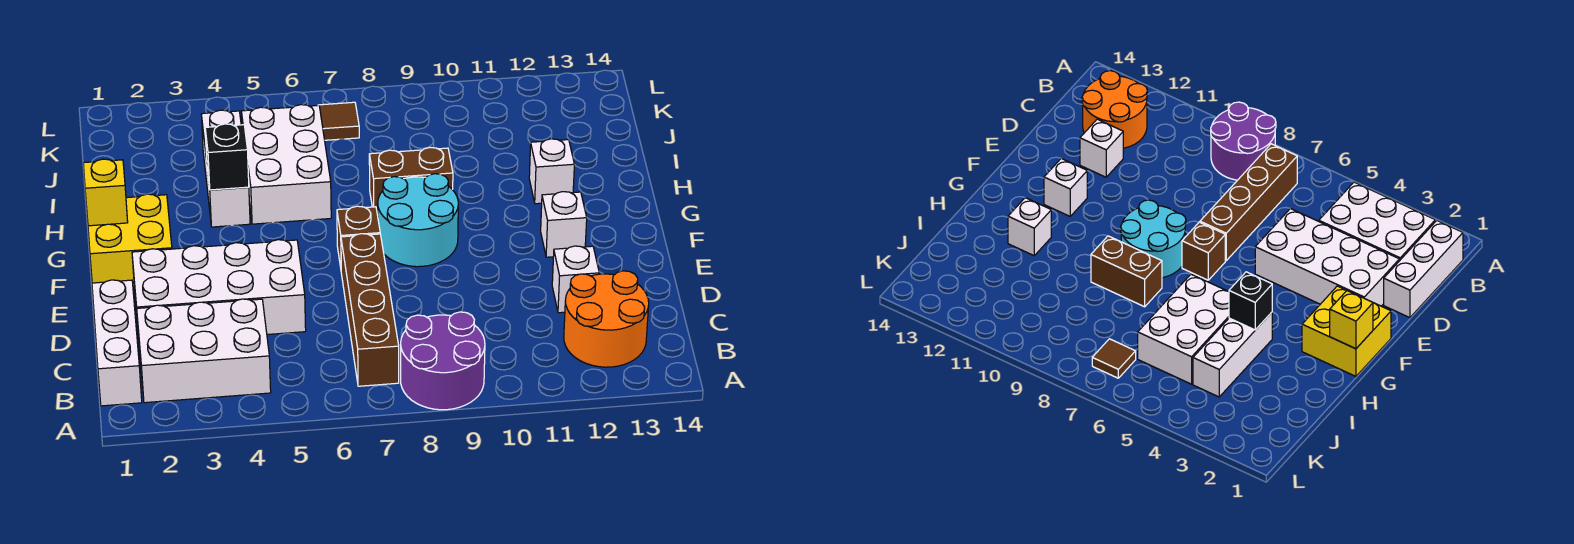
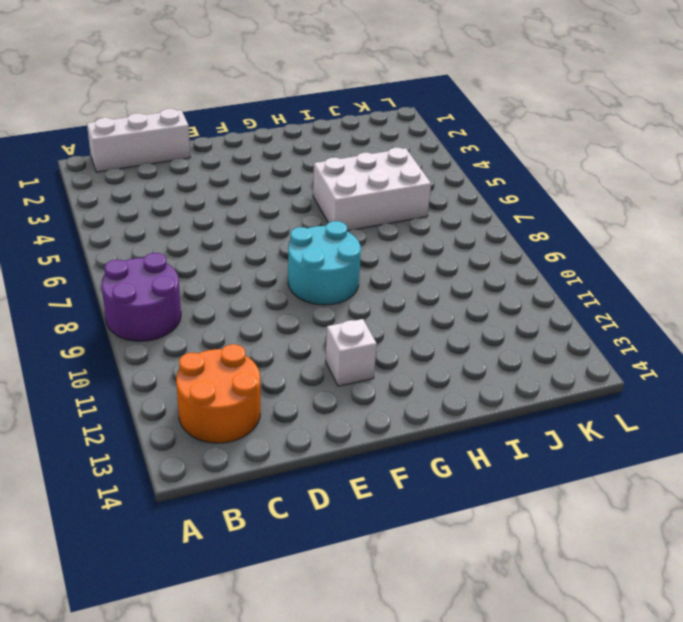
none -> white brick B2:C4 level 1
none -> brown brick B7:E7 level 1
none -> white brick D2:E5 level 1

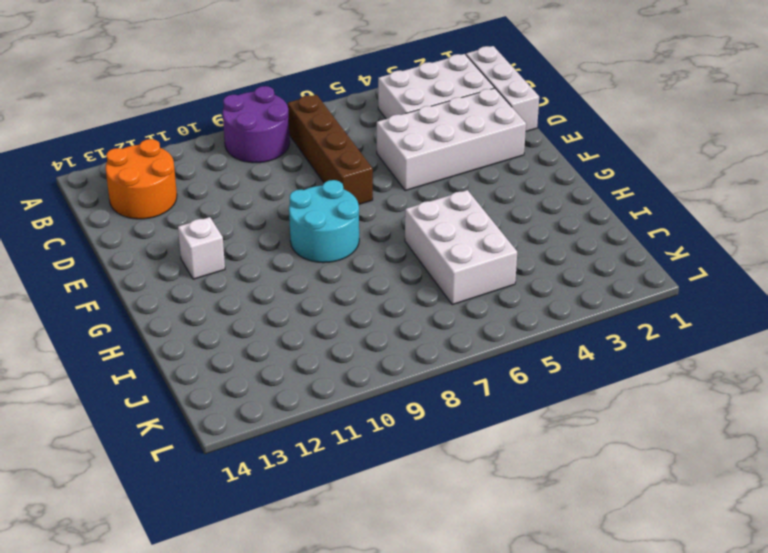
none -> white brick D12 level 1
none -> yellow brick F1:G2 level 1
none -> brown brick F7 level 1

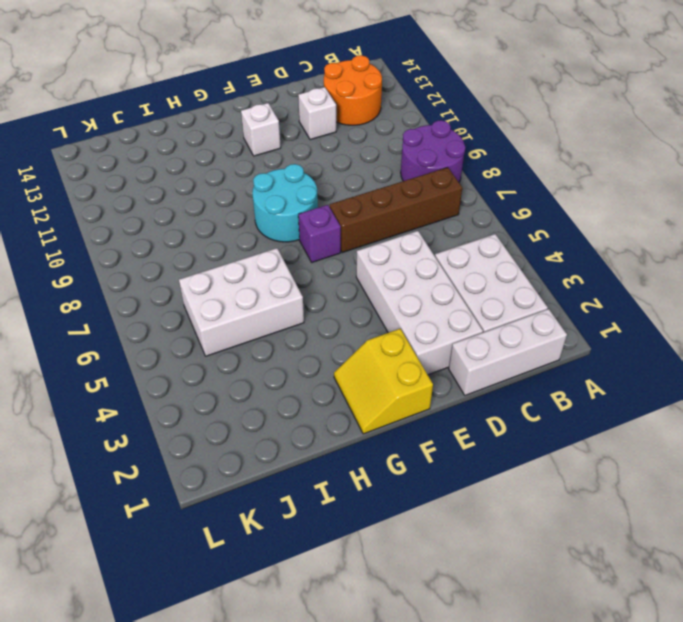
yellow slope F1:G2 level 1 top F -> yellow brick F1:G2 level 1
purple brick F7 level 1 -> brown brick F7 level 1
none -> white brick H4:J4 level 1
none -> brown brick H8:H9 level 1
none -> white brick H12 level 1

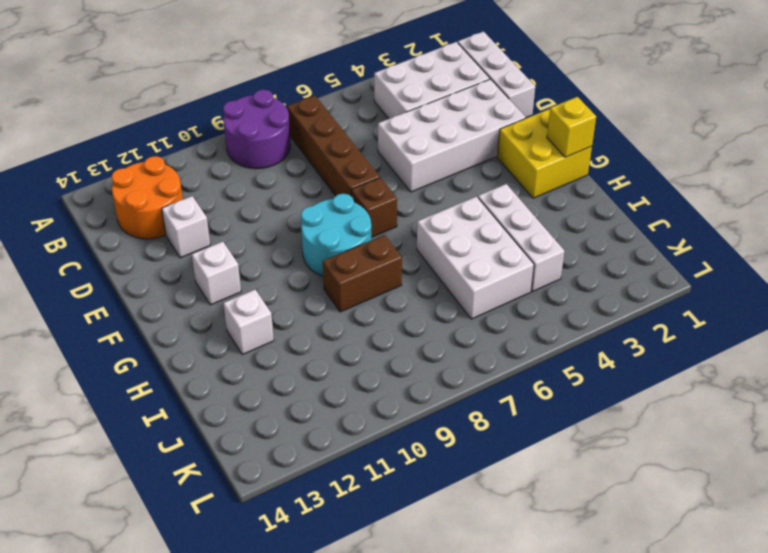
none -> brown tile K7 level 1
none -> black brick H4 level 2

